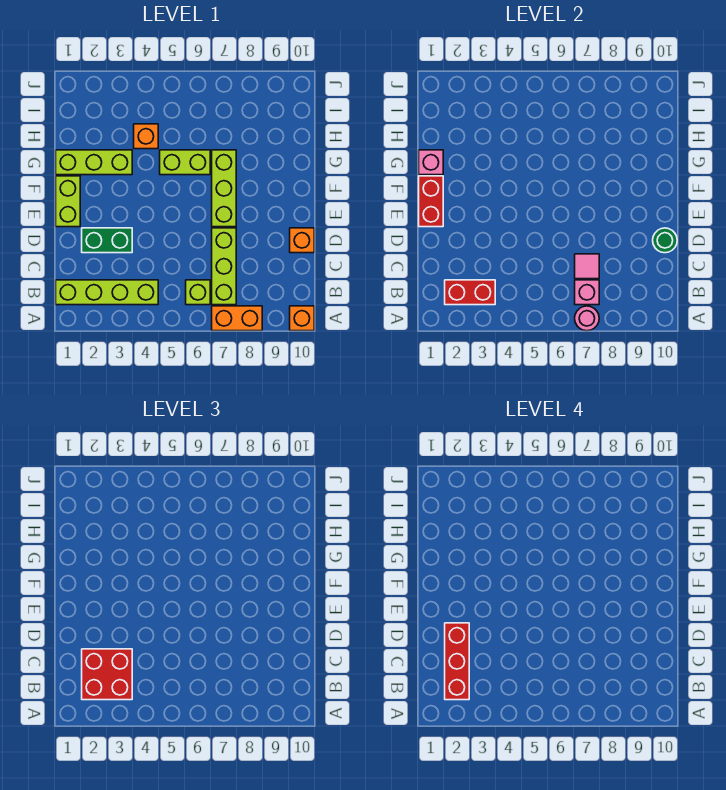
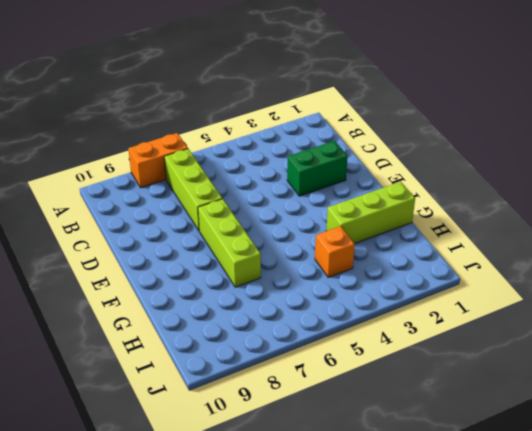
none -> orange brick A10 level 1
none -> lime brick B1:B4 level 1
none -> lime brick B6 level 1

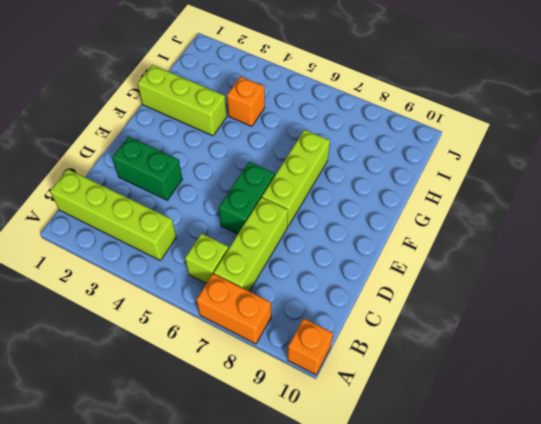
green brick D6:E6 level 1 -> none
none -> orange brick D10 level 1
none -> lime brick E1:F1 level 1
none -> lime brick G5:G6 level 1

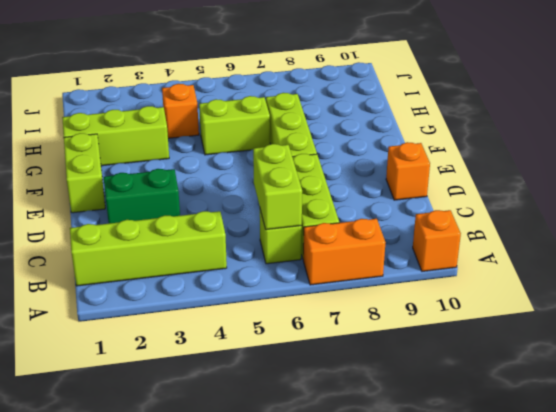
lime brick B6:C6 level 2 -> none
none -> pink round brick A7 level 2
none -> red brick B2:B3 level 2
none -> pink brick B7 level 2

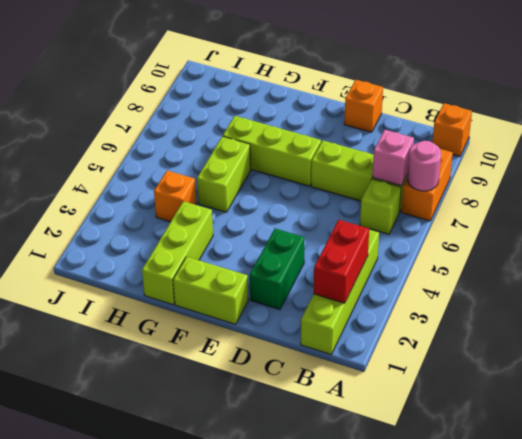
none -> pink tile C7 level 2
none -> green round brick D10 level 2
none -> red brick E1:F1 level 2

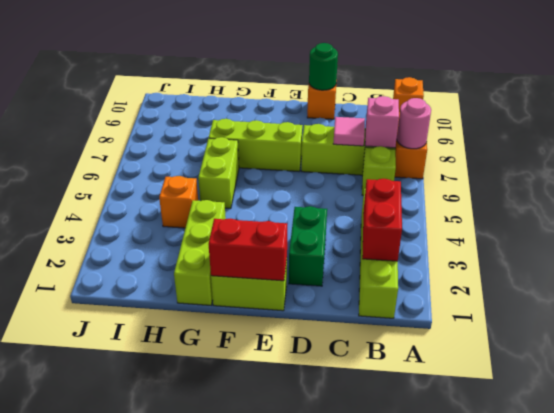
none -> pink brick G1 level 2
none -> red brick B2:C3 level 3
none -> red brick B2:D2 level 4

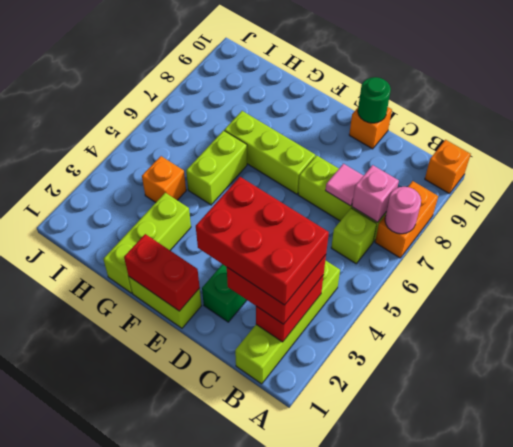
red brick B2:D3 level 4 -> red brick B2:D2 level 4
none -> pink brick G1 level 2

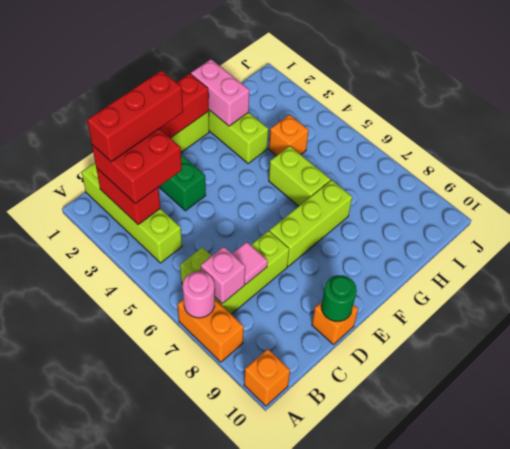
pink brick G1:G2 level 2 -> pink brick G1 level 2

